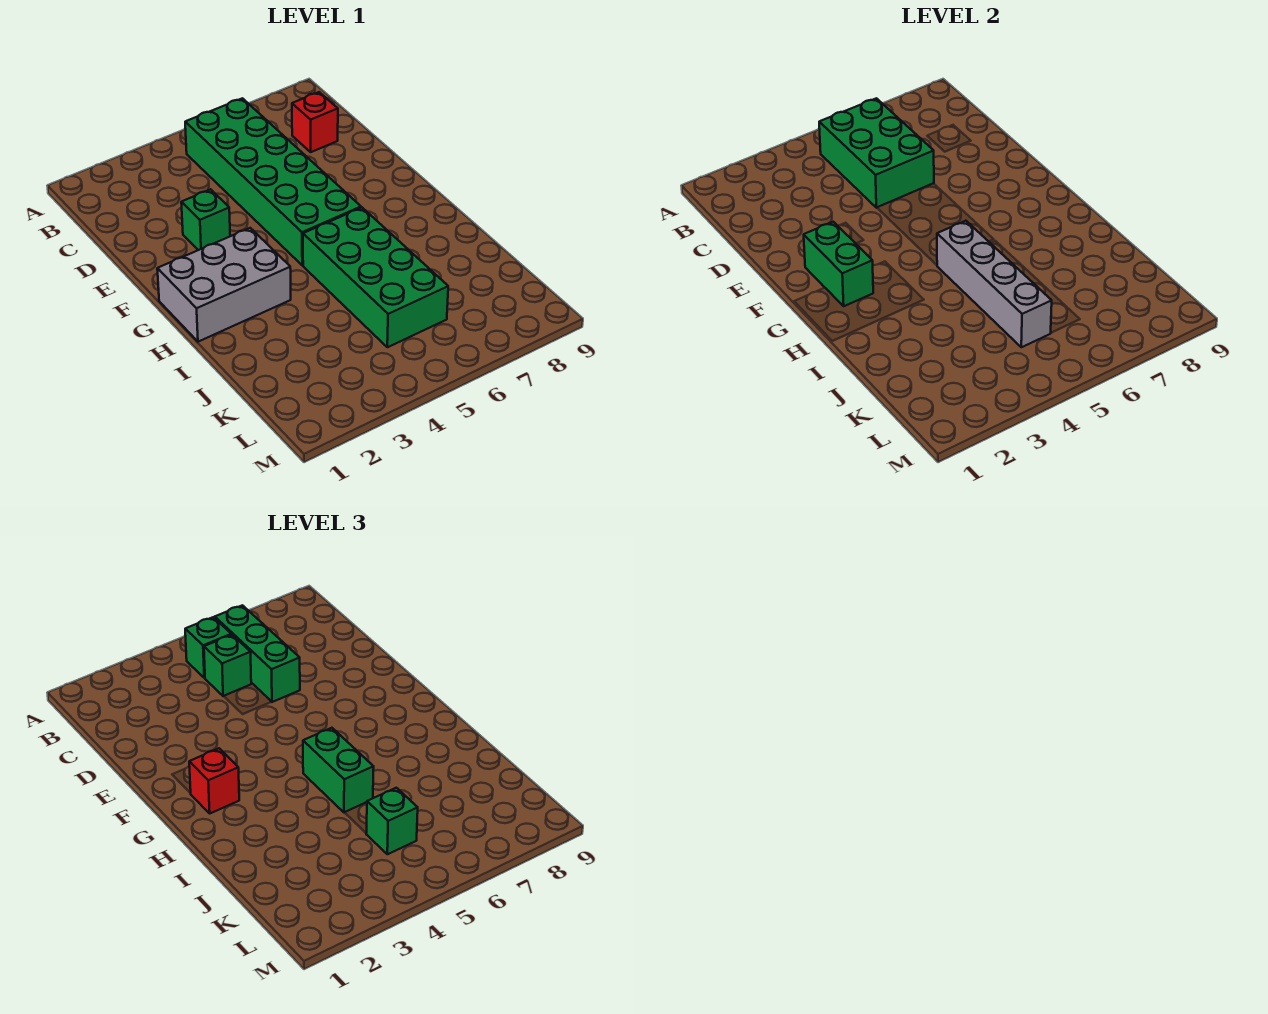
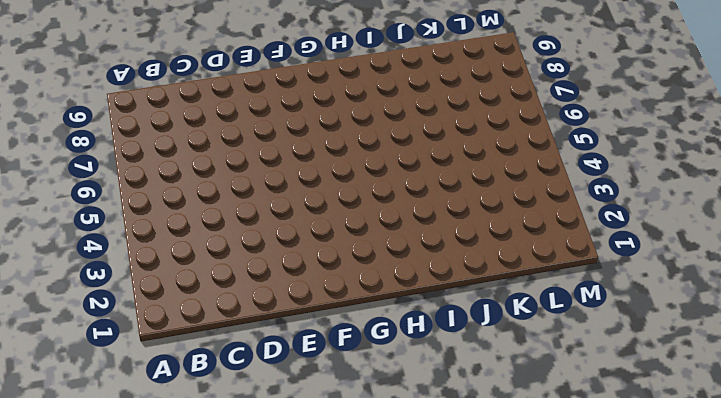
none -> green brick B5:G6 level 1
none -> red brick C8 level 1
none -> green brick E3 level 1

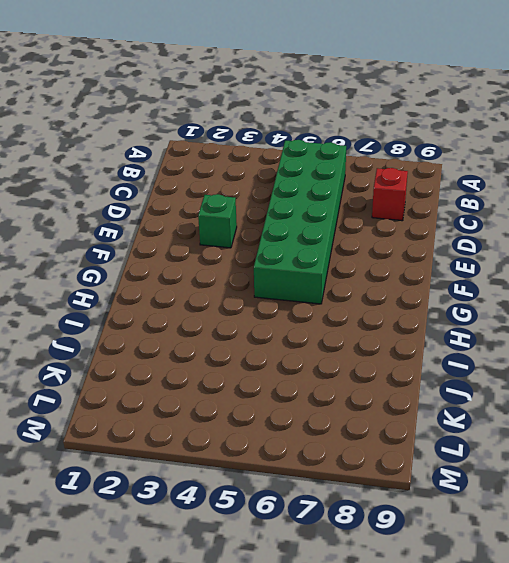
none -> grey brick G1:H3 level 1
none -> green brick H5:K6 level 1
none -> green brick B5:D6 level 2

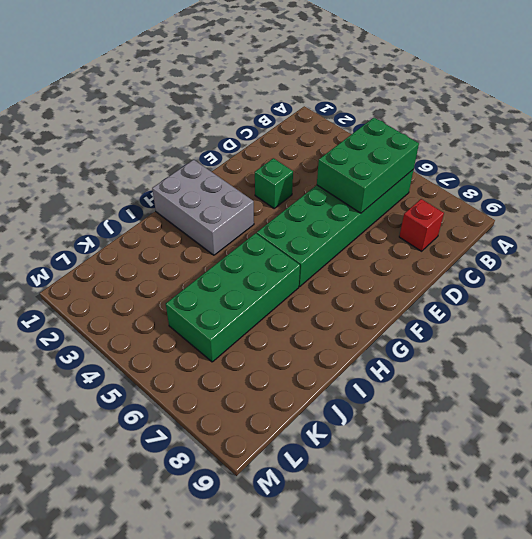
none -> green brick F2:G2 level 2
none -> grey brick H5:K5 level 2
none -> green brick B5 level 3

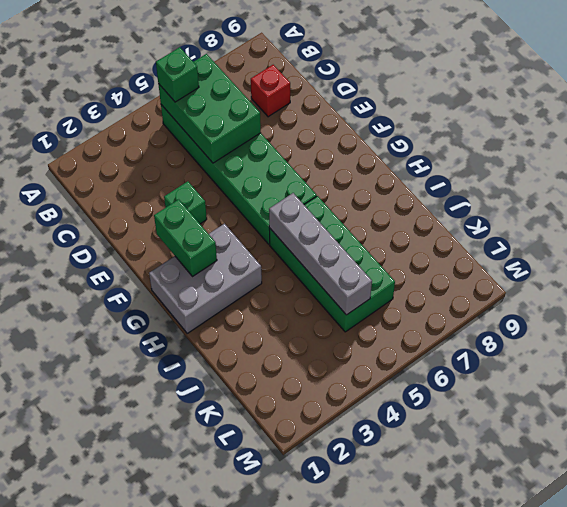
none -> green brick B6:D6 level 3
none -> green brick C5 level 3
none -> red brick G2 level 3

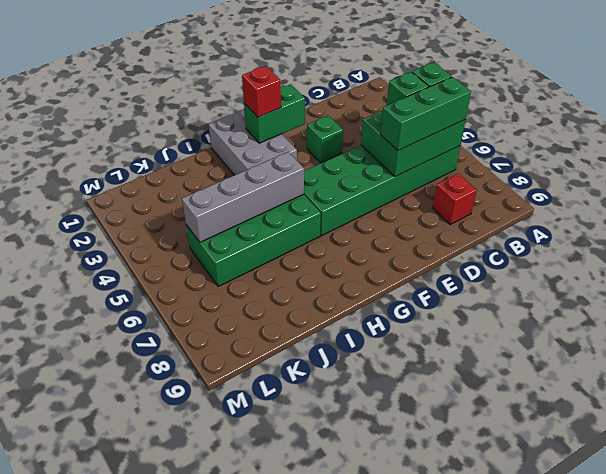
none -> green brick H5:I5 level 3
none -> green brick K5 level 3

